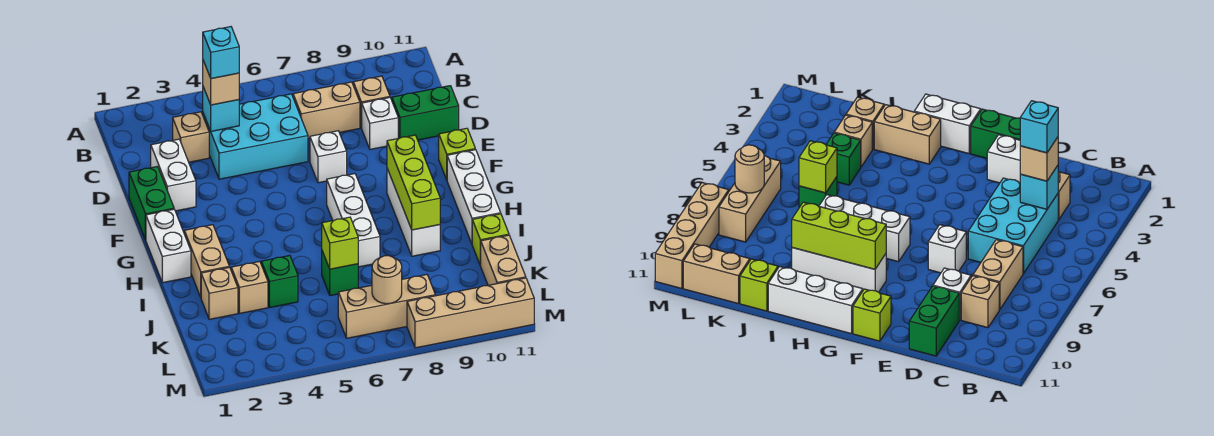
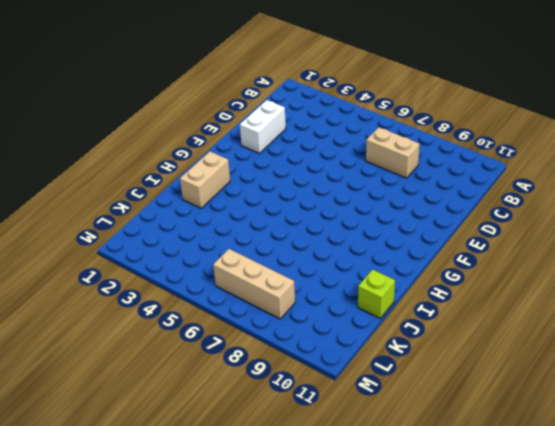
none -> tan brick C3 level 1
none -> cyan brick C4:D6 level 1
none -> tan brick C9 level 1

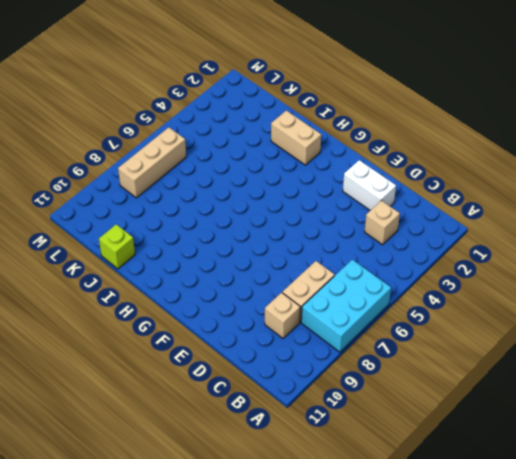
cyan brick A6:B8 level 1 -> cyan brick C4:D6 level 1
none -> white brick D9 level 1
none -> green brick D10:D11 level 1
none -> green brick E1:F1 level 1

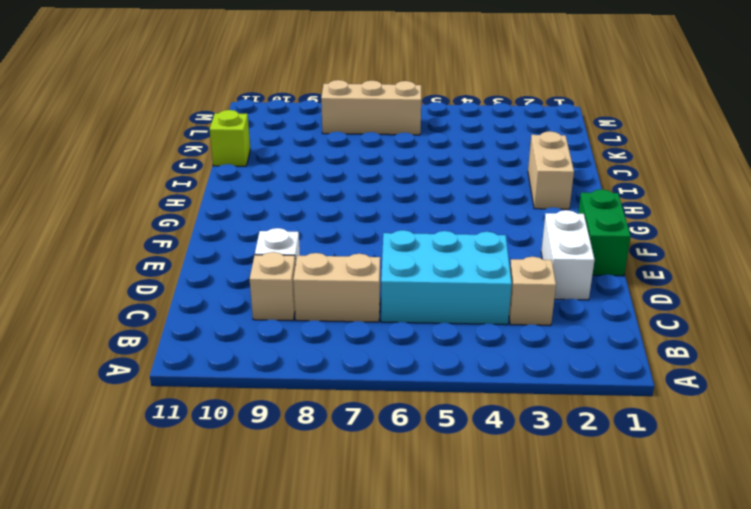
none -> green brick D10:D11 level 1
none -> white brick E7 level 1
none -> lime brick F11 level 1

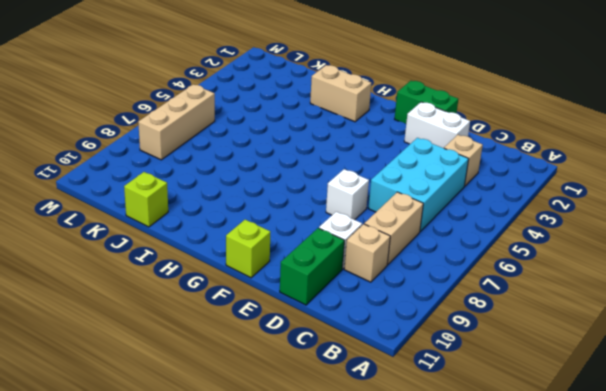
none -> white brick G1:H1 level 1
none -> white brick G7:I7 level 1
none -> white brick G9:I9 level 1

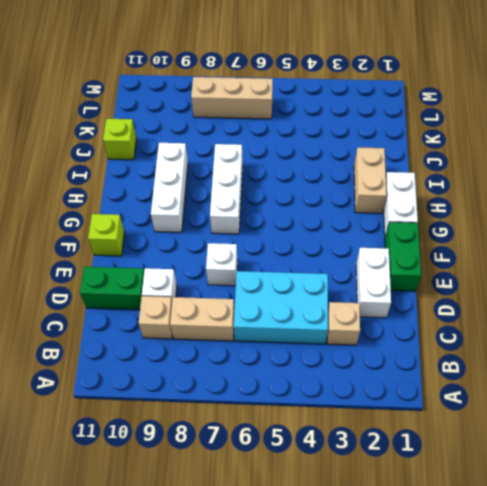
none -> white brick G11:I11 level 1
none -> tan brick J2 level 1
none -> tan brick J3 level 1

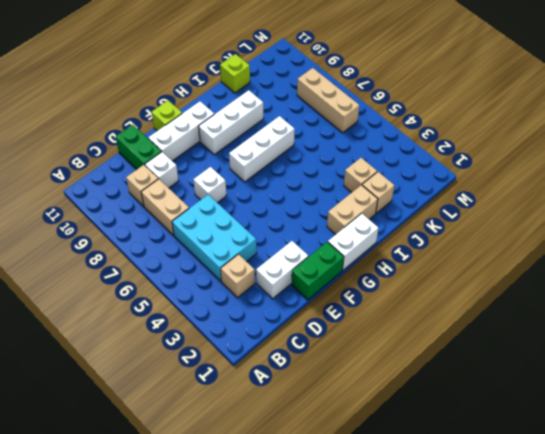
white brick E10:G10 level 1 -> white brick G11:I11 level 1
none -> green brick J4 level 1
none -> green brick J6 level 1
none -> tan brick K11:L11 level 1

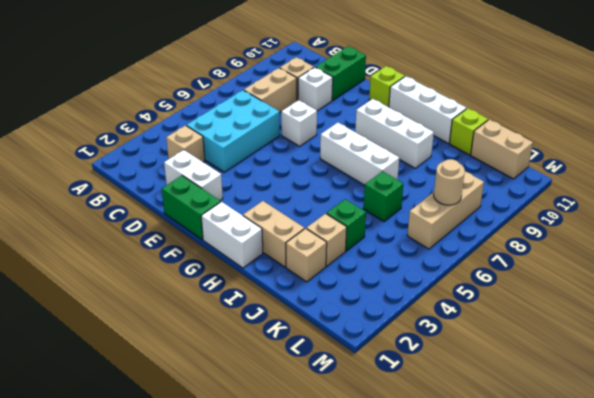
none -> tan brick M8:M11 level 1
none -> cyan brick C4 level 2
none -> lime brick G9:I9 level 2

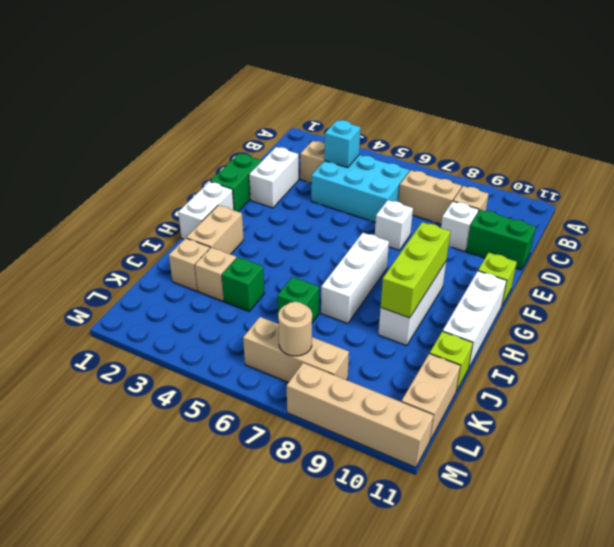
none -> lime brick J6 level 2
none -> tan brick C4 level 3
none -> cyan brick C4 level 4

